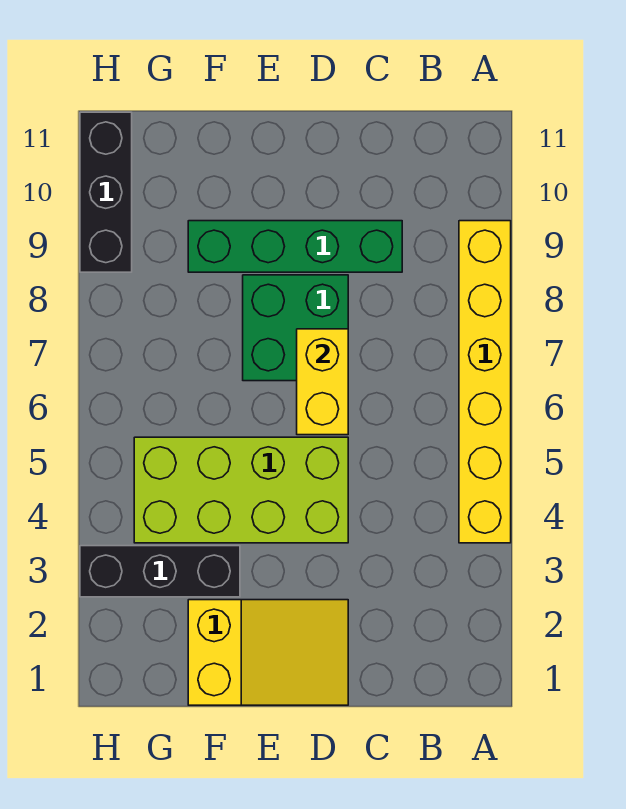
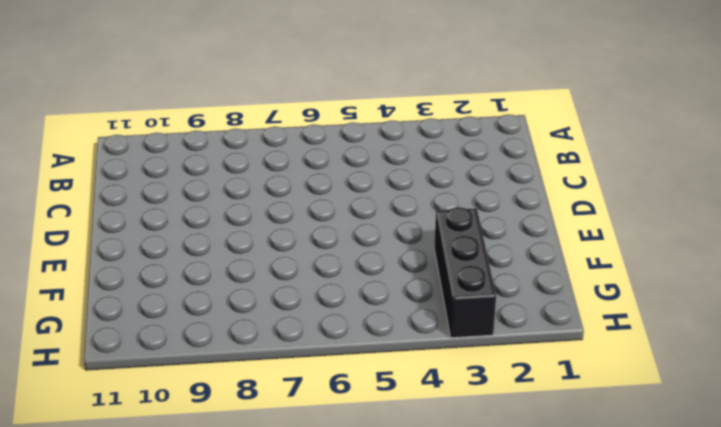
none -> yellow brick A4:A9 level 1
none -> green brick C9:F9 level 1

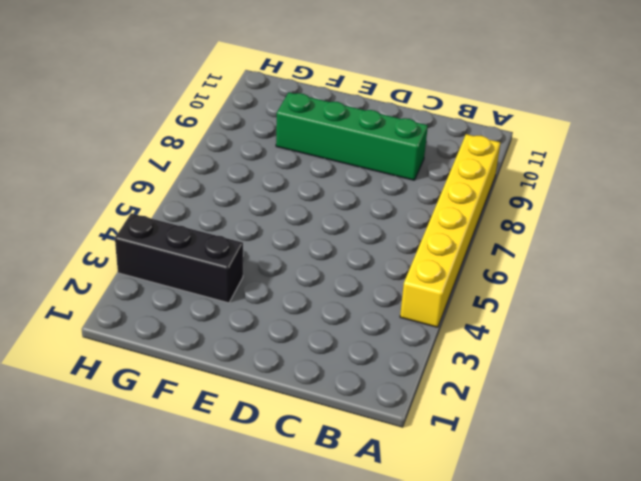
none -> yellow slope D1:F2 level 1 top F
none -> lime brick D4:G5 level 1

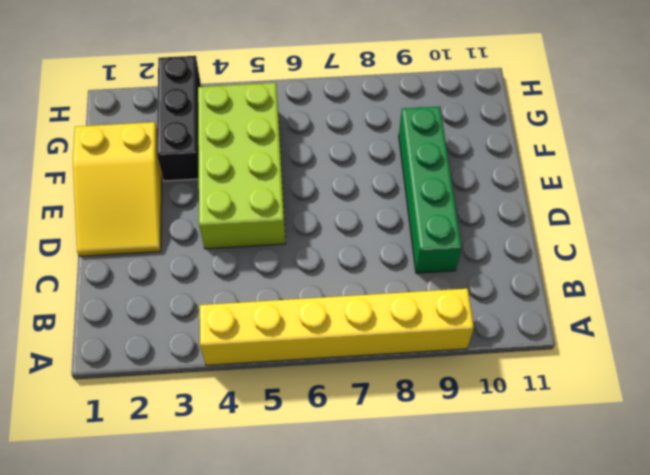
none -> green brick D7:E8 level 1
none -> black brick H9:H11 level 1

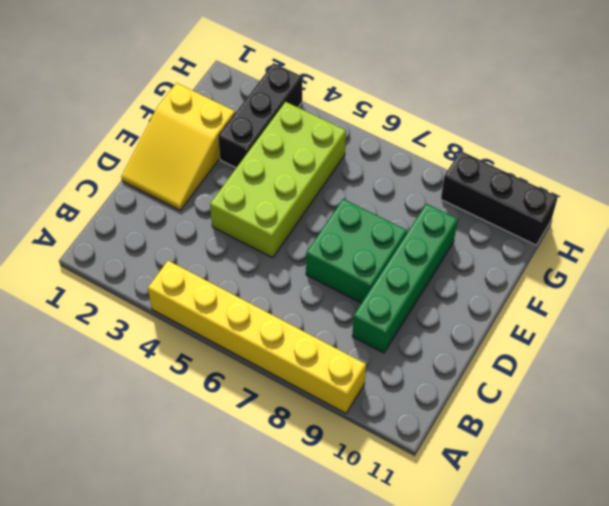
none -> yellow brick D6:D7 level 2

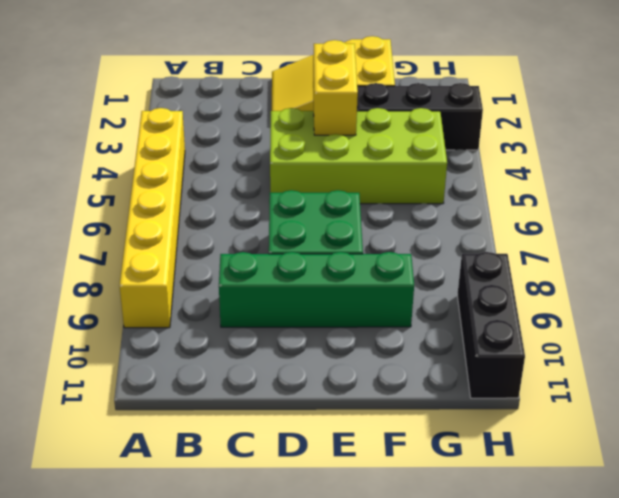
yellow brick E3:E4 level 2 -> yellow brick D6:D7 level 2

